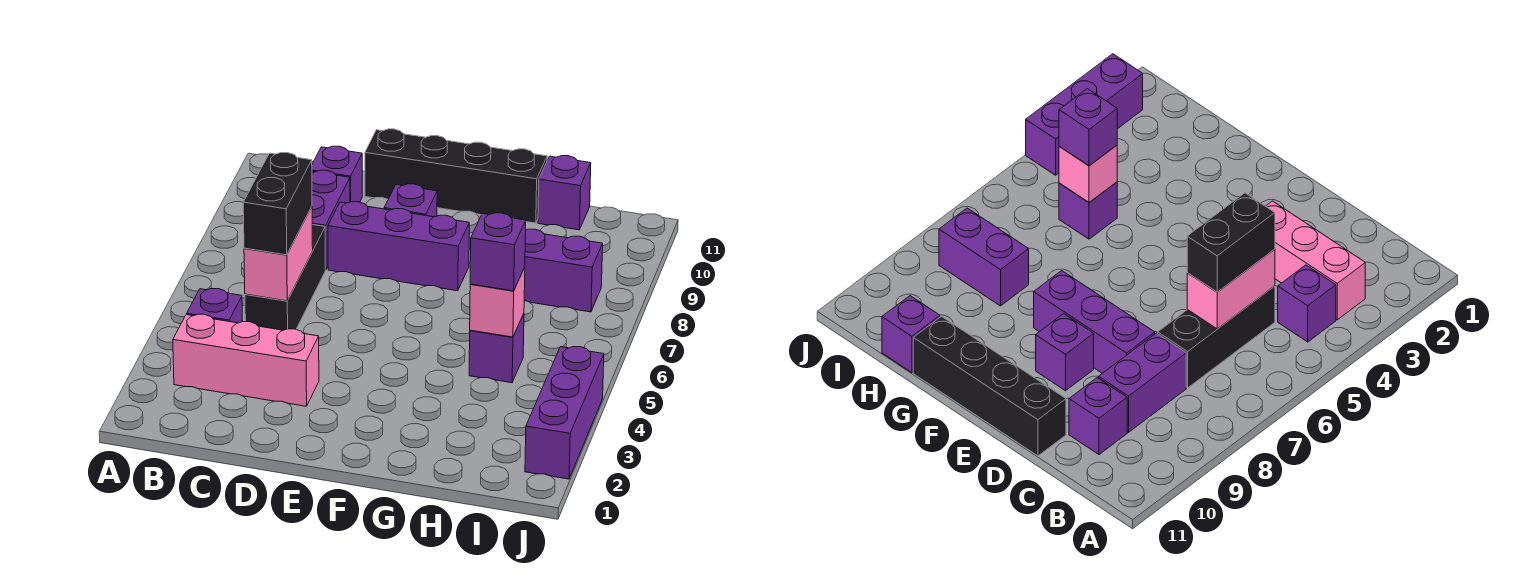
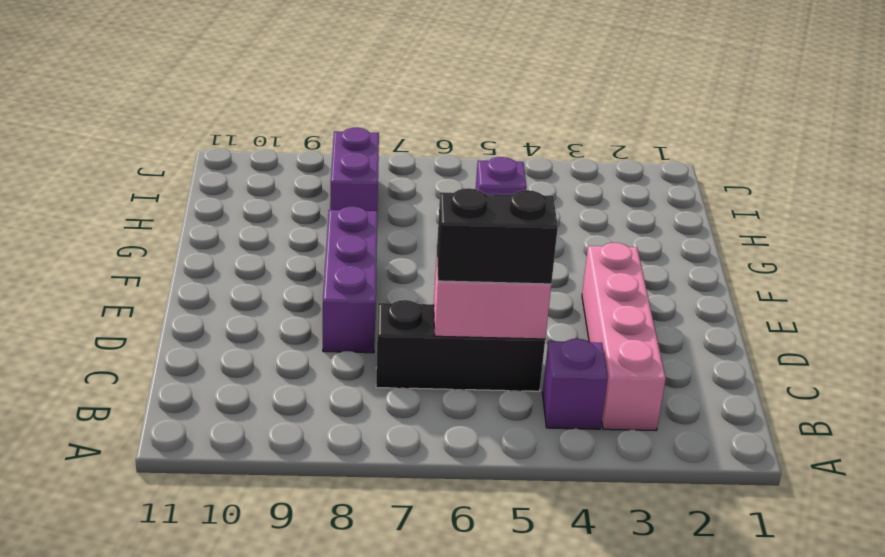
pink brick B3:E3 level 1 -> pink brick B3:D3 level 1
none -> purple brick C8:C9 level 1
none -> purple brick C10 level 1
none -> black brick D11:G11 level 1

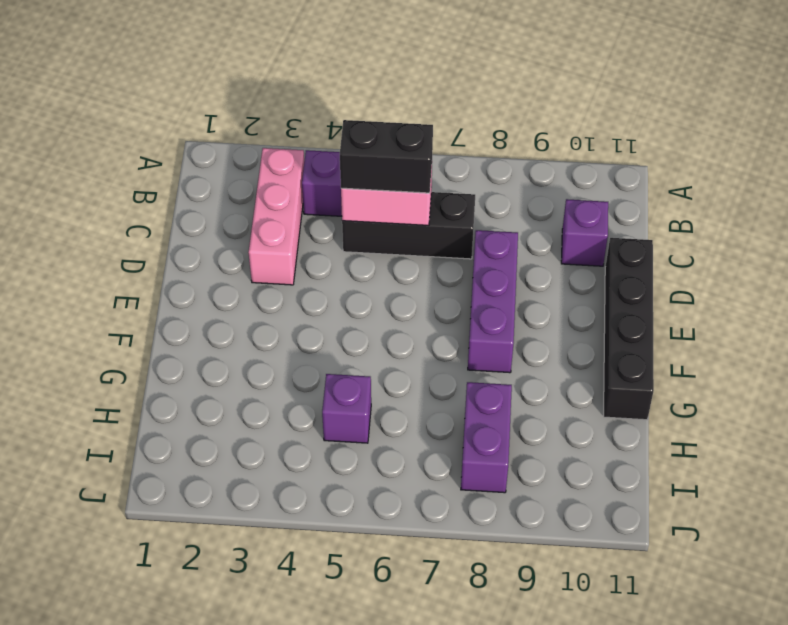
none -> purple brick C8:C9 level 1
none -> purple brick E9 level 1
none -> purple brick H11 level 1

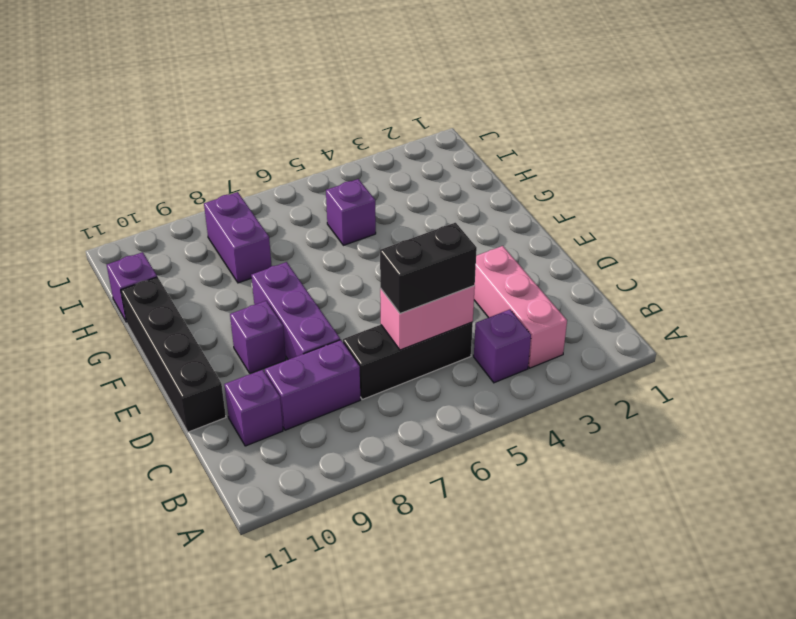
none -> purple brick J2:J4 level 1
none -> pink brick H5 level 2
none -> purple brick H5 level 3

